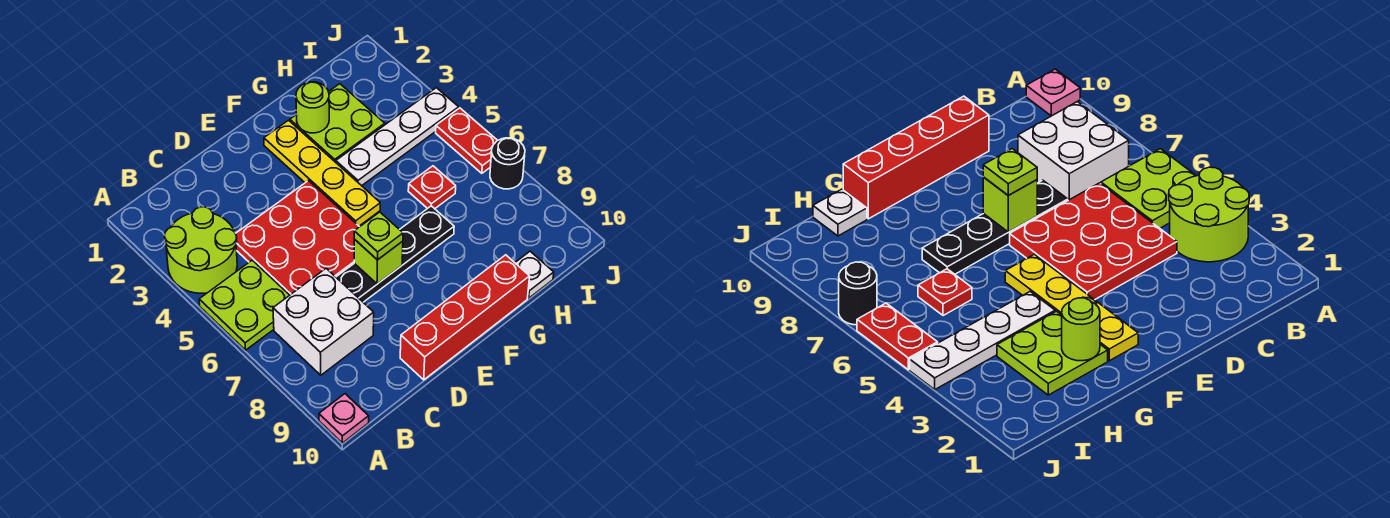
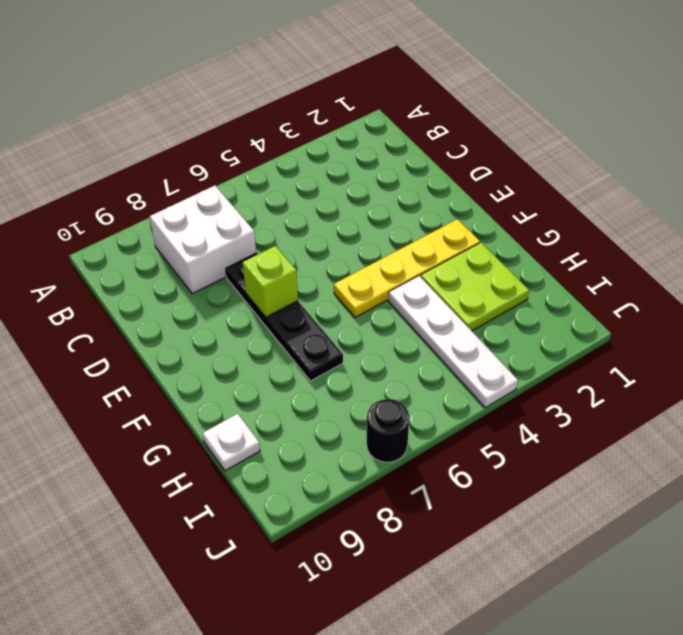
none -> lime round brick A3:B4 level 1
none -> lime plate A5:B6 level 1
none -> pink plate A10 level 1

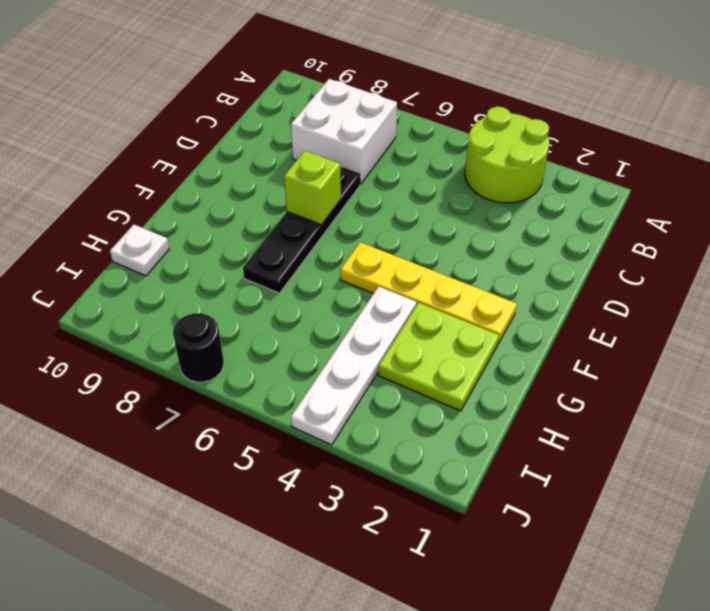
none -> lime plate A5:B6 level 1
none -> pink plate A10 level 1
none -> red plate C4:E6 level 1

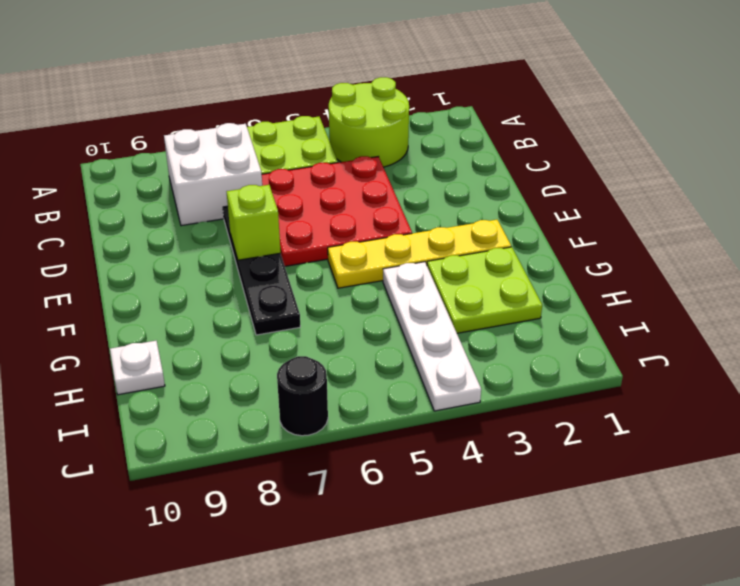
none -> pink plate A10 level 1
none -> red brick D10:G10 level 1
none -> red plate H6 level 1

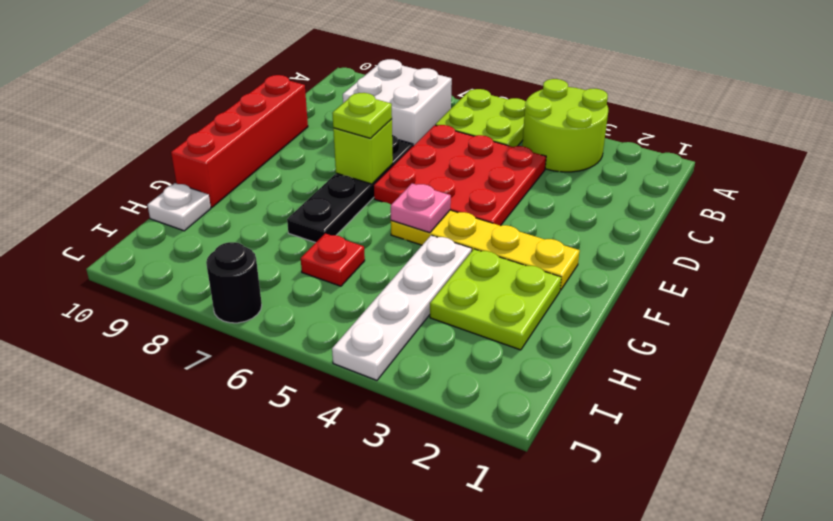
pink plate F5 level 2 -> pink plate A10 level 1
none -> red plate J5:J6 level 1
none -> lime round brick G2 level 2

